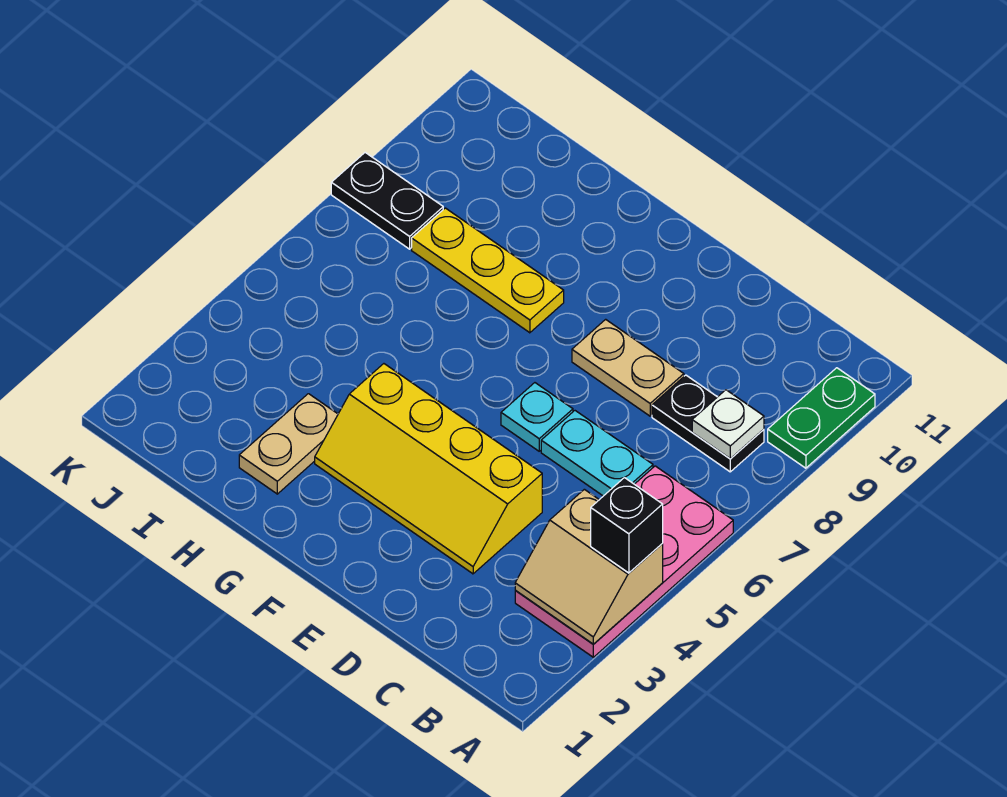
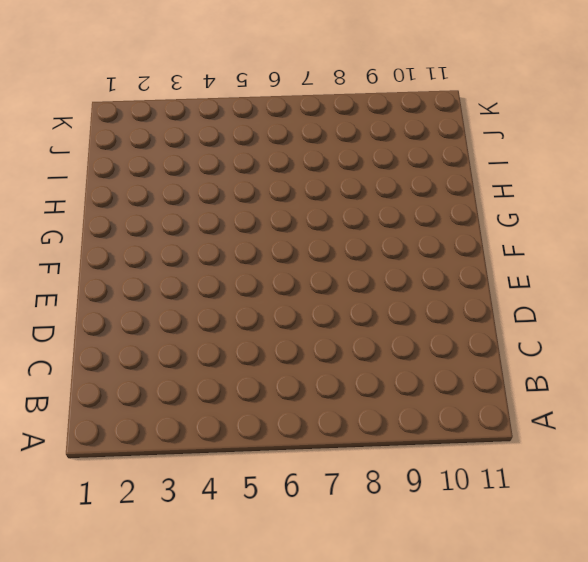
none -> pink plate A3:B6 level 1
none -> green plate A9:A10 level 1
none -> black plate B8:C8 level 1

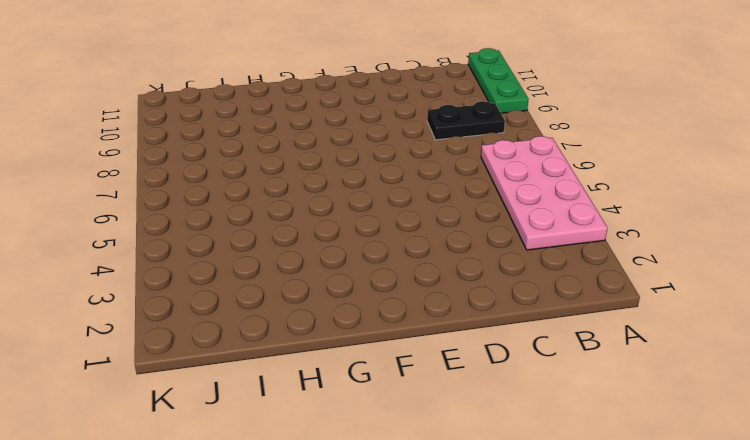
green plate A9:A11 level 1 -> green plate A9:A10 level 1
none -> cyan plate C6:D6 level 1
none -> yellow slope D3:G4 level 1 top 4
none -> tan plate D8:E8 level 1

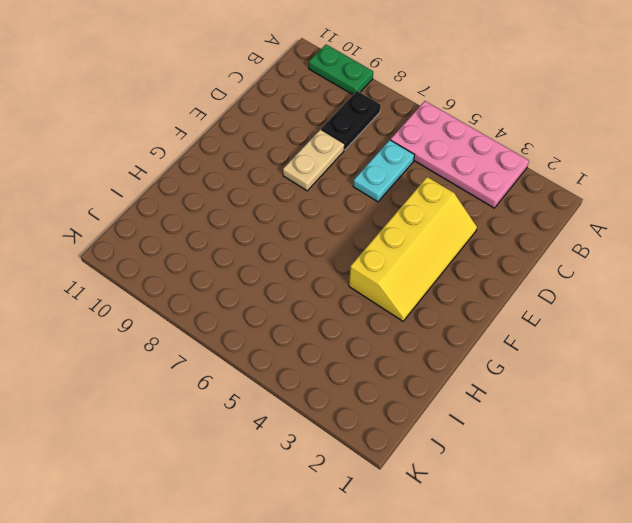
none -> cyan plate E6 level 1
none -> yellow plate G8:I8 level 1
none -> tan plate H2:H3 level 1

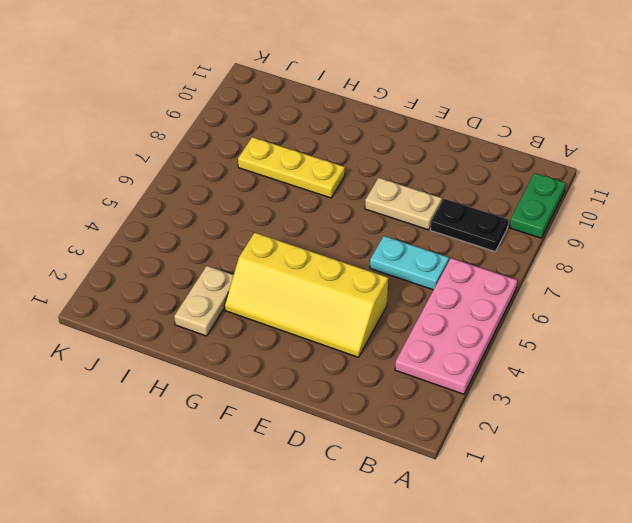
none -> cyan plate E6 level 1
none -> black plate J8:K8 level 1
none -> tan slope A3:B4 level 2 top 4

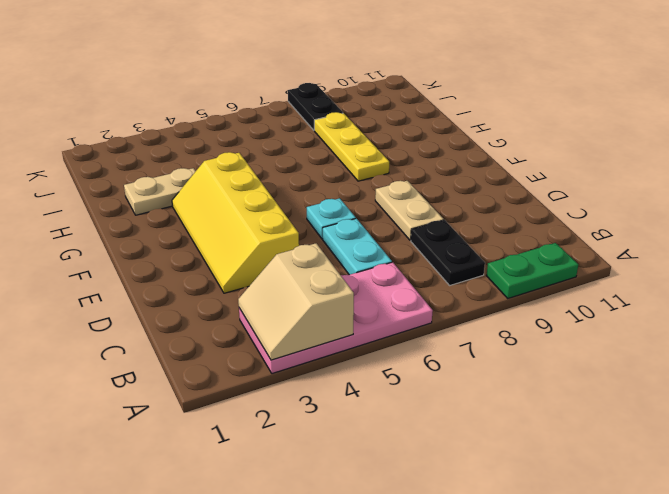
none -> white plate B8 level 2
none -> black brick A4 level 3

